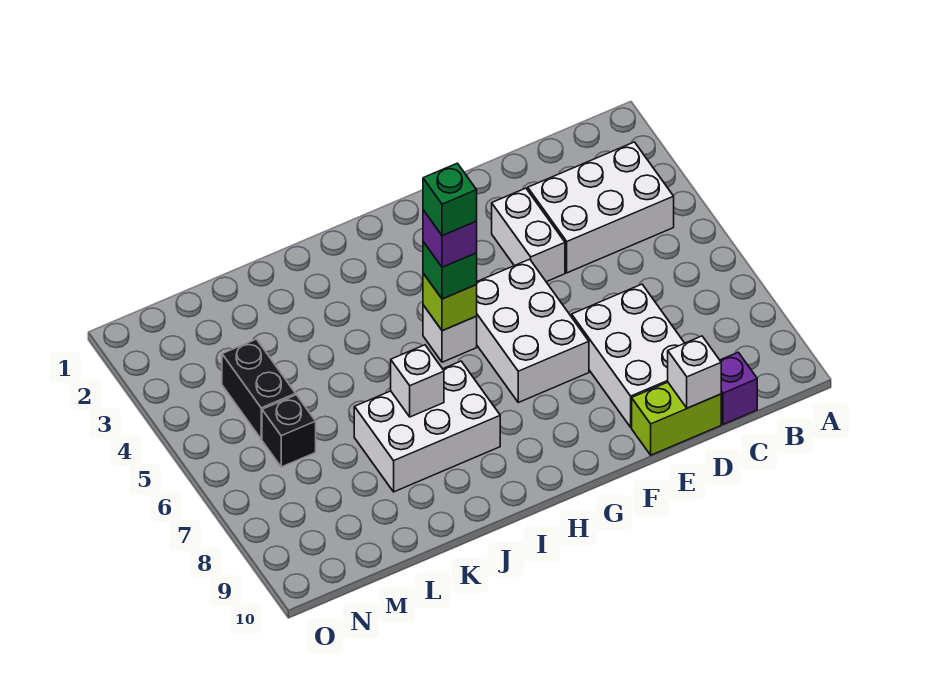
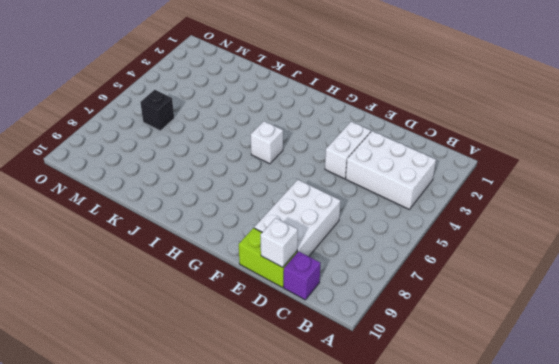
none -> white brick F5:G7 level 1
none -> white brick I7:K8 level 1
none -> black brick M4:M5 level 1

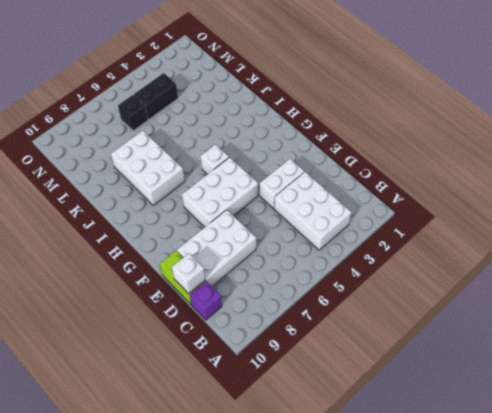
none -> lime brick H5 level 2
none -> white brick J7 level 2
none -> green brick H5 level 3

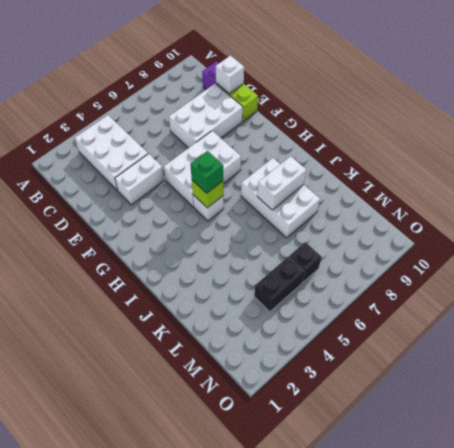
white brick J7:J8 level 2 -> white brick J7 level 2
none -> purple brick H5 level 4
none -> green brick H5 level 5

